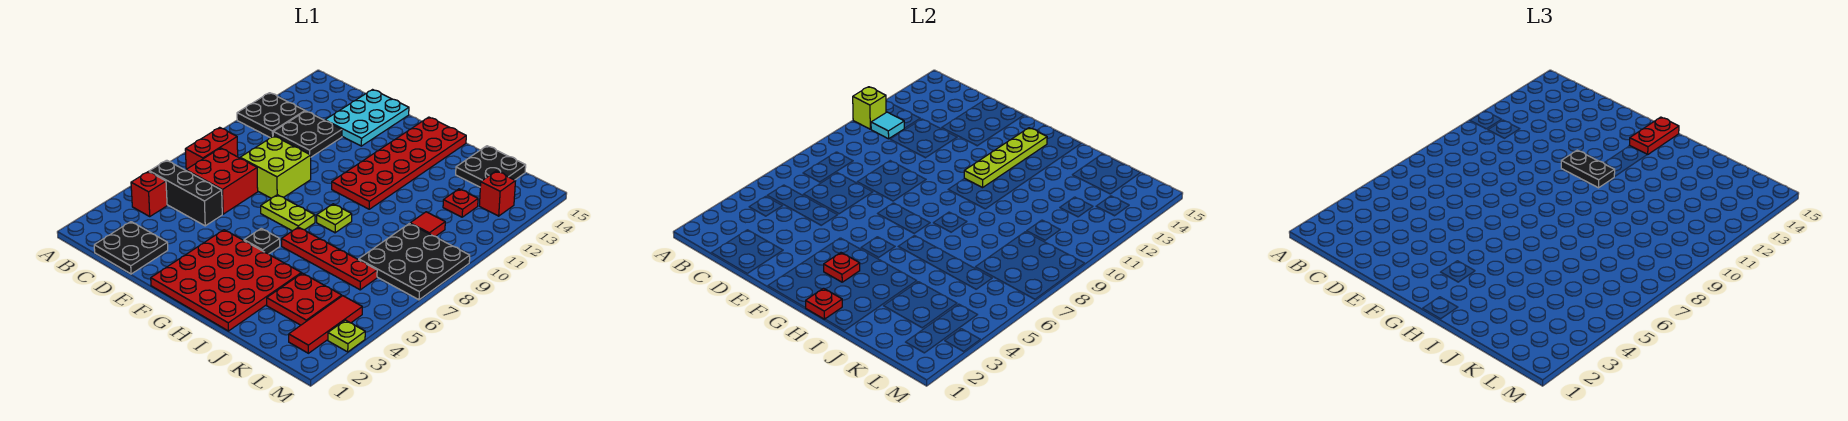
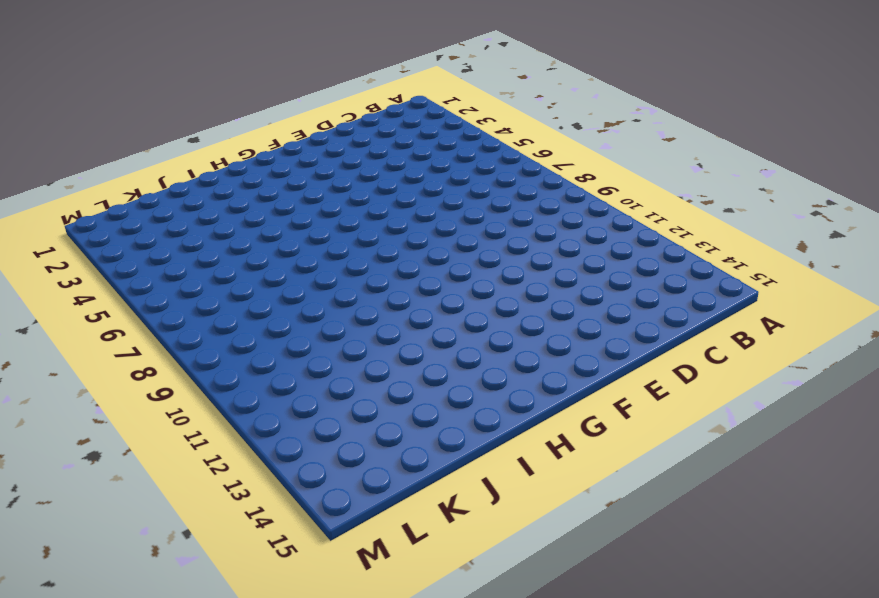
none -> black plate A11:B12 level 1
none -> red brick B4 level 1
none -> black brick B5:D5 level 1
none -> red brick B7:B8 level 1

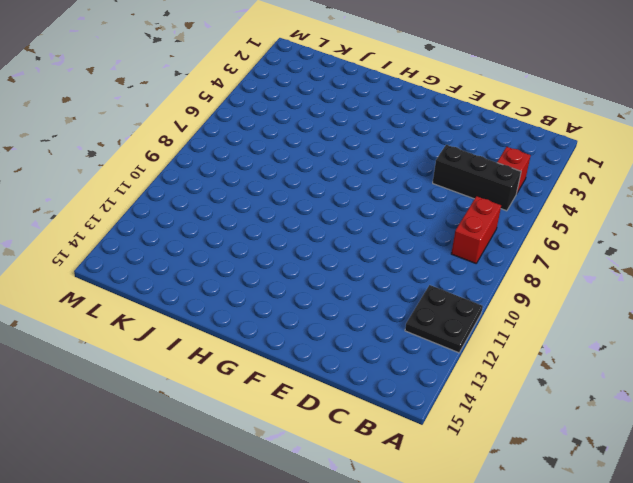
none -> black plate C1:D2 level 1
none -> red brick C6:D7 level 1
none -> black plate C11:D12 level 1
none -> lime brick D8:E9 level 1

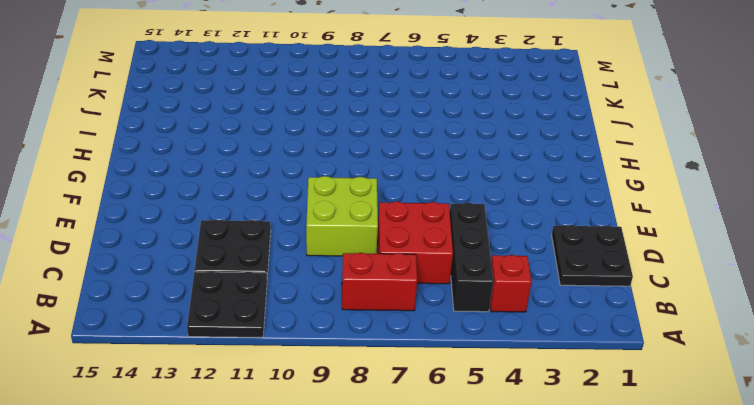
none -> cyan plate D13:E15 level 1
none -> red plate F1:I4 level 1
none -> lime plate F7:G7 level 1
none -> black plate G5 level 1

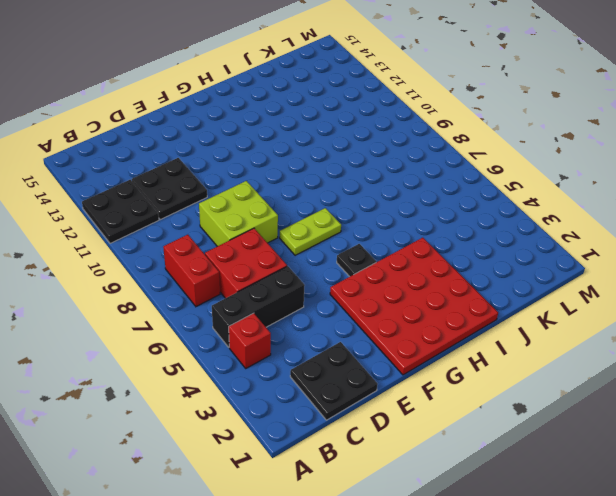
none -> cyan plate D13:E15 level 1
none -> red plate G10:H15 level 1
none -> red plate H6:K6 level 1
none -> lime plate H8 level 1

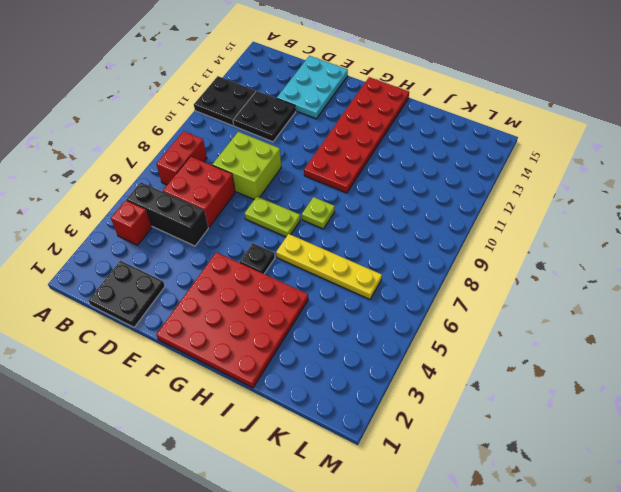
yellow plate H6:K6 level 1 -> red plate H6:K6 level 1
none -> red plate J3:K4 level 1
none -> black plate J14:K15 level 1
none -> black plate K7:M9 level 1
none -> red tile K10 level 1

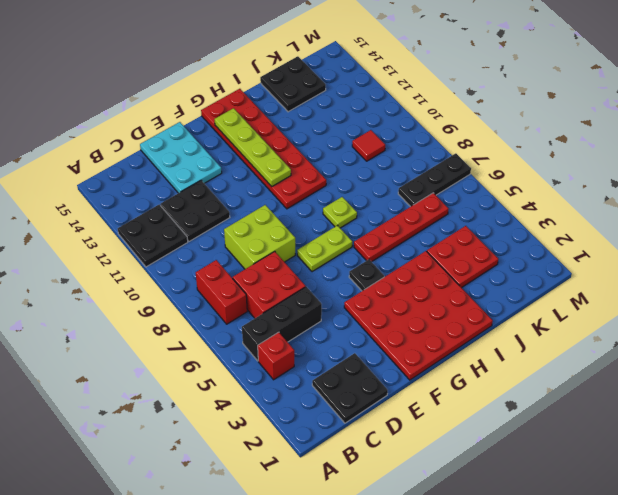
black plate K7:M7 level 1 -> black plate K7:M9 level 1
none -> red plate K12 level 1
none -> red tile L2:L4 level 1
none -> red brick L13 level 1
none -> lime plate M3 level 1

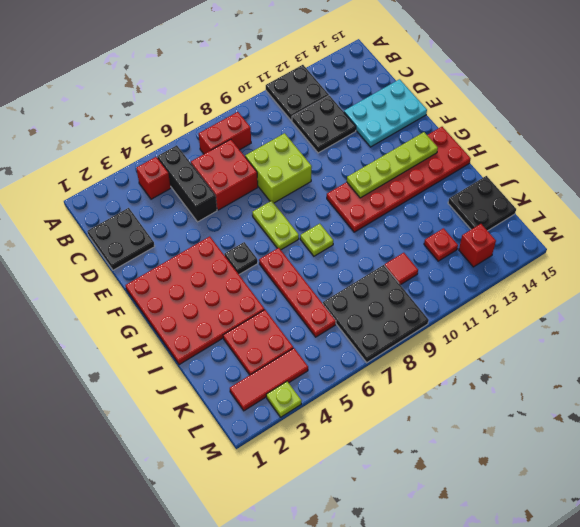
none -> lime brick A11 level 2
none -> cyan tile B11 level 2
none -> red plate G3 level 2
none -> red plate H1 level 2

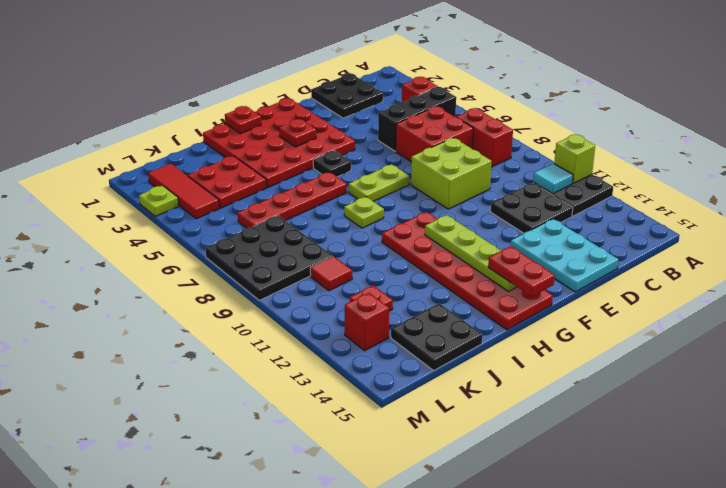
none -> black plate F11:G11 level 3

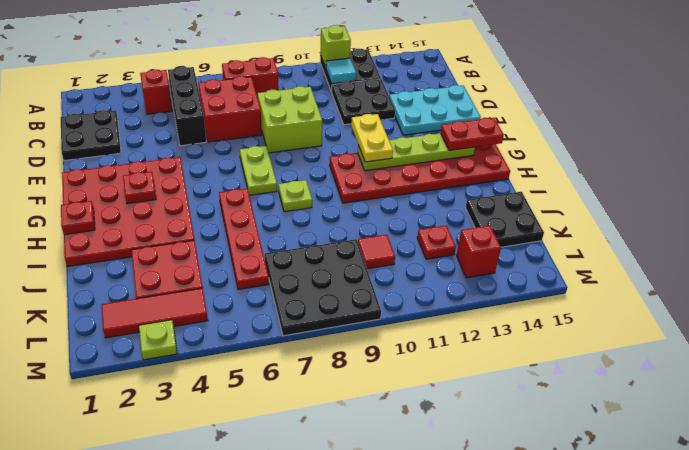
yellow plate F11:G11 level 3 -> black plate F11:G11 level 3
none -> black plate G5 level 1

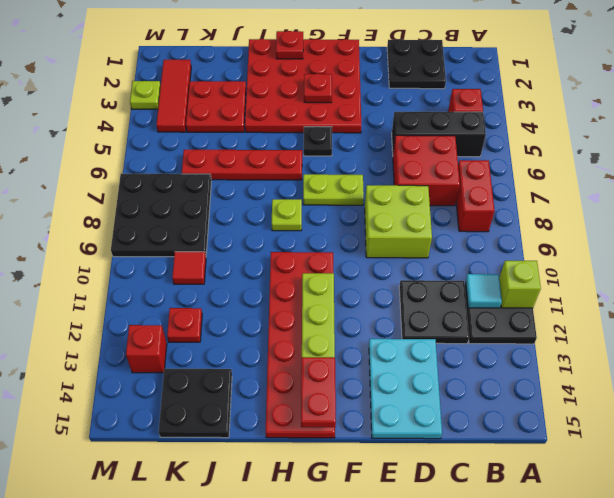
none -> black plate F11:G11 level 3

